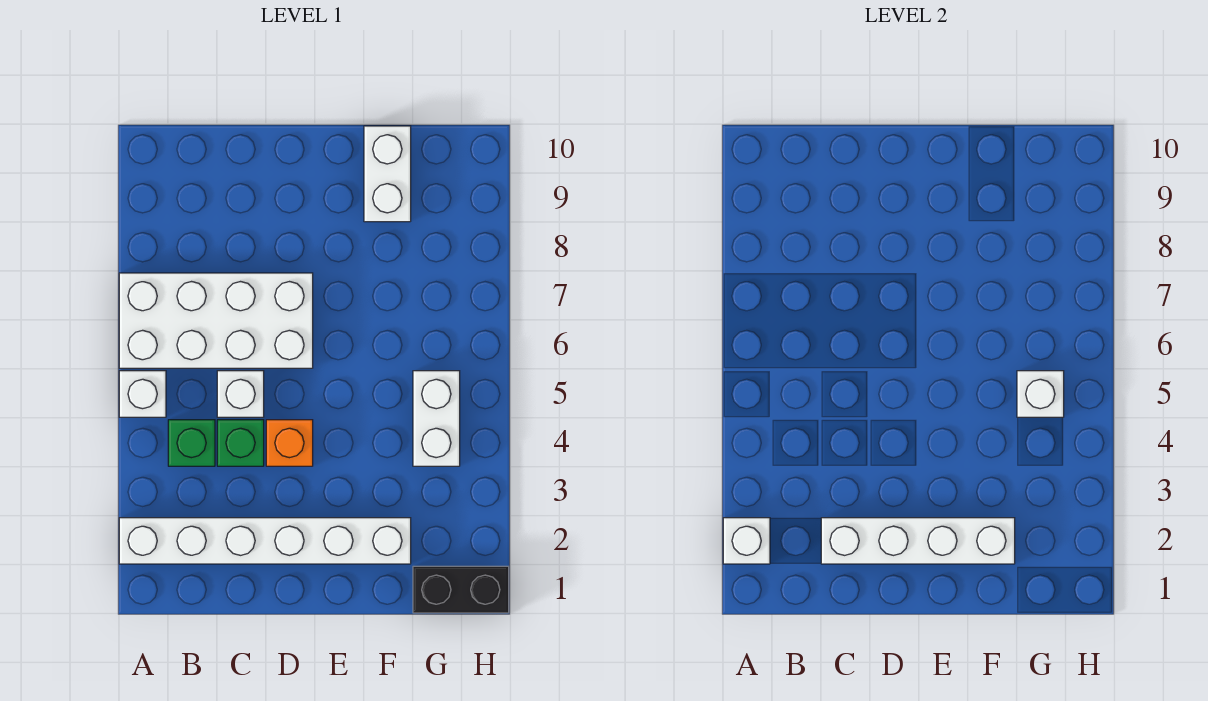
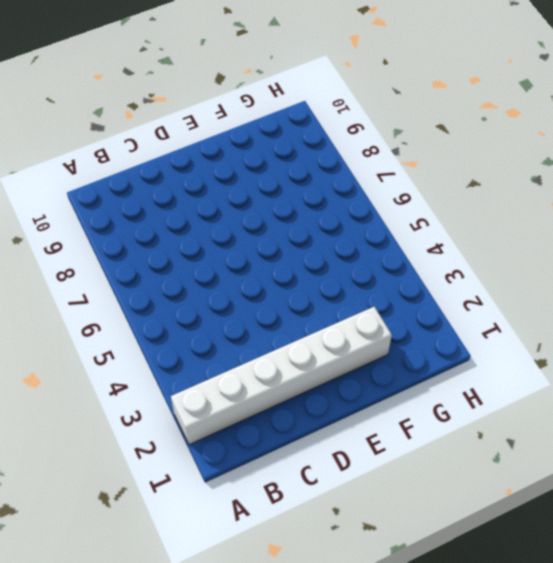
none -> white brick A5 level 1
none -> white brick A6:D7 level 1
none -> green brick B4 level 1

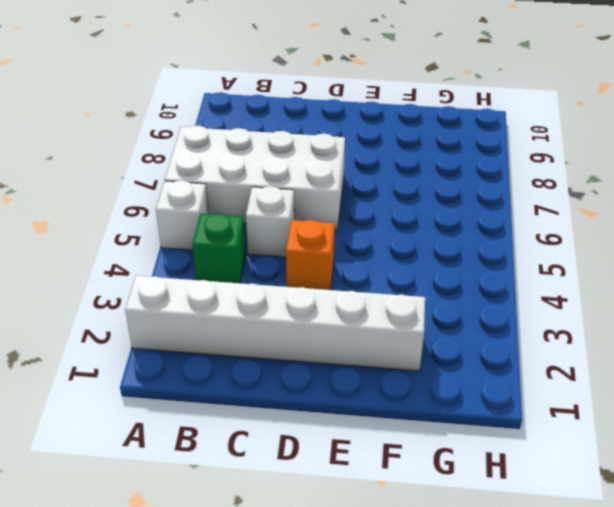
none -> green brick C4 level 1
none -> white brick F9:F10 level 1
none -> black brick G1:H1 level 1

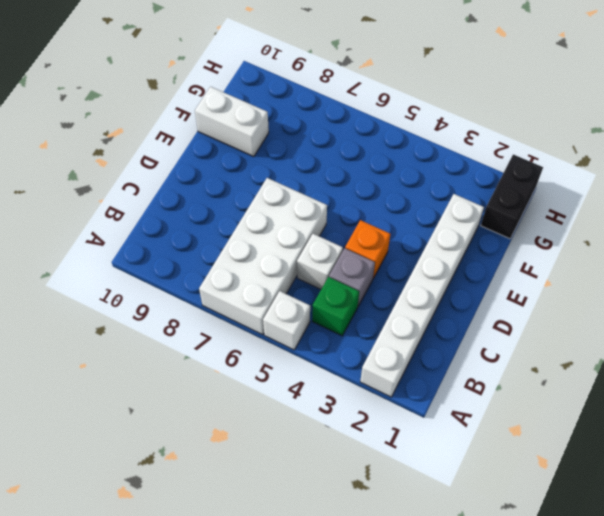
grey brick C4 level 1 -> green brick C4 level 1
none -> white brick G4:G5 level 1
none -> white brick A2 level 2
none -> white brick C2:F2 level 2

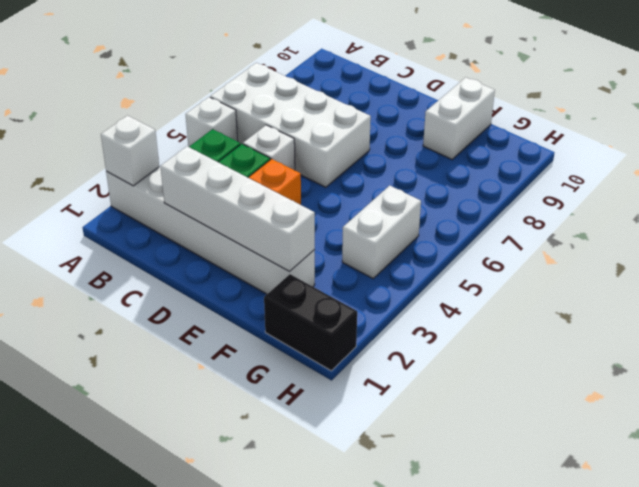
none -> white brick G5 level 2

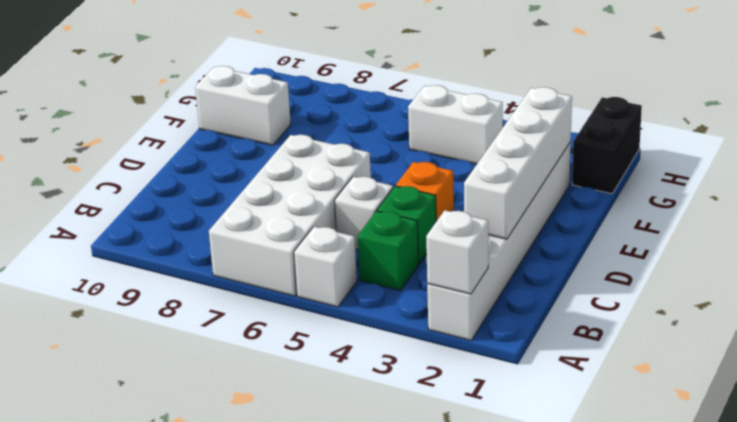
none -> white brick G5 level 2

